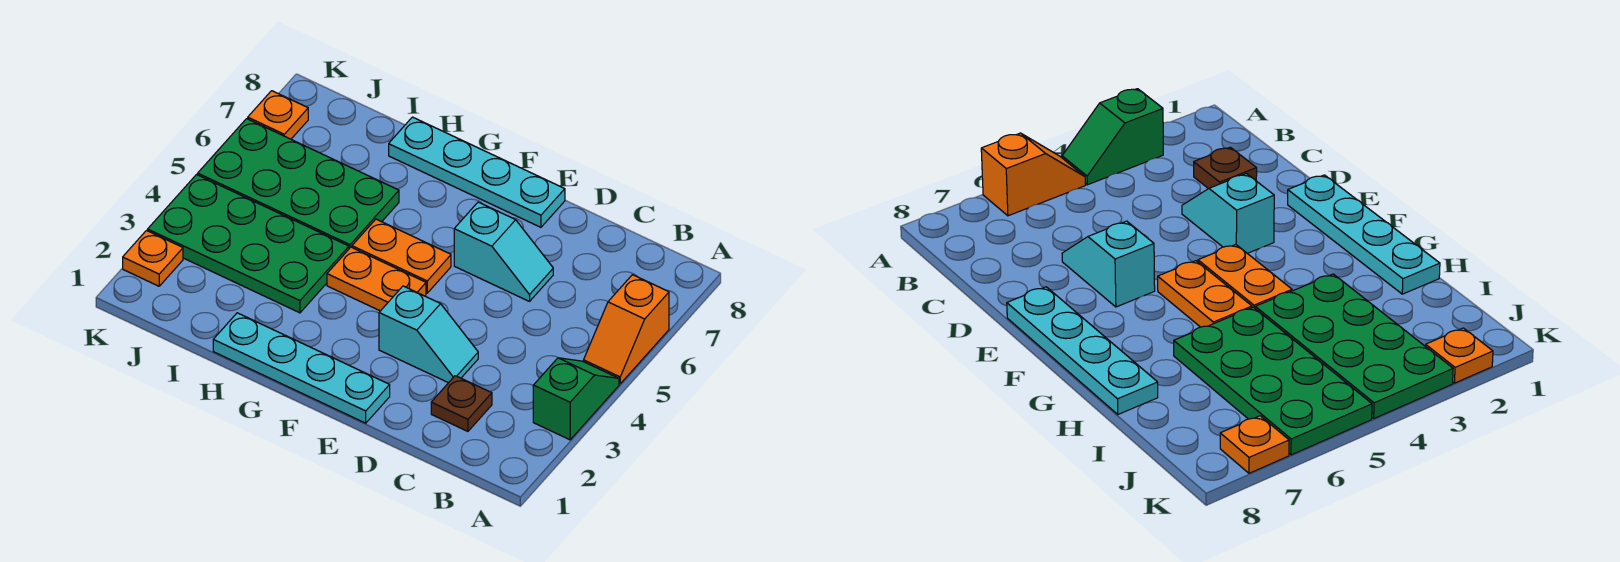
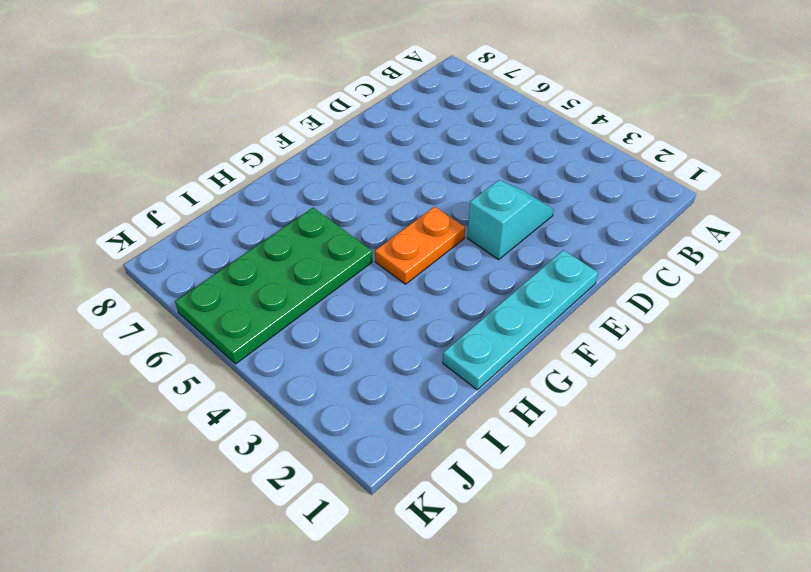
none -> green slope A3:A4 level 1 top 3
none -> orange slope A5:A6 level 1 top 6
none -> brown plate C2 level 1

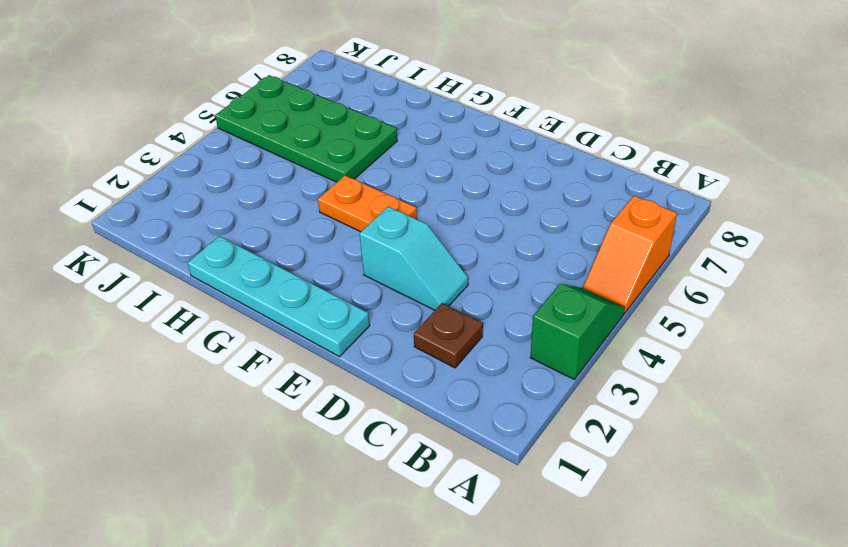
none -> cyan slope D6:E6 level 1 top E
none -> cyan plate E8:H8 level 1
none -> orange plate F5:G5 level 1

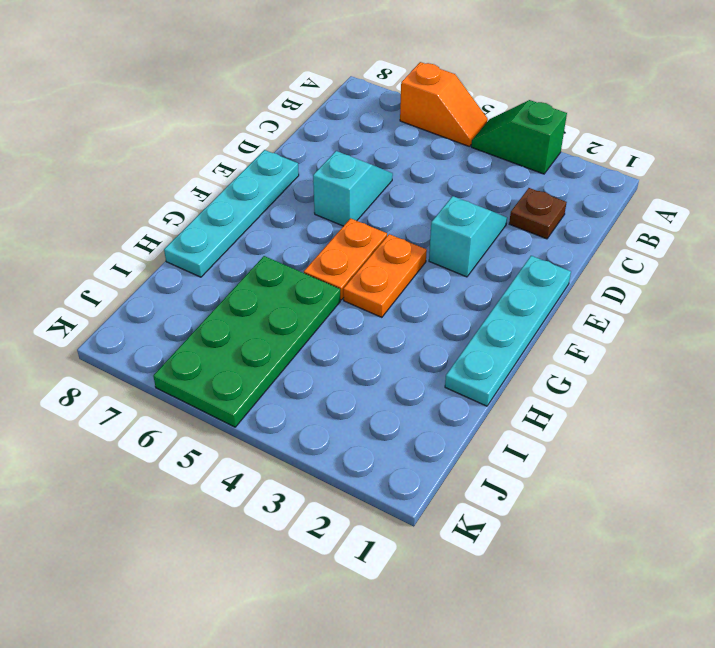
none -> green plate H3:K4 level 1
none -> orange plate K2 level 1
none -> orange plate K7 level 1

